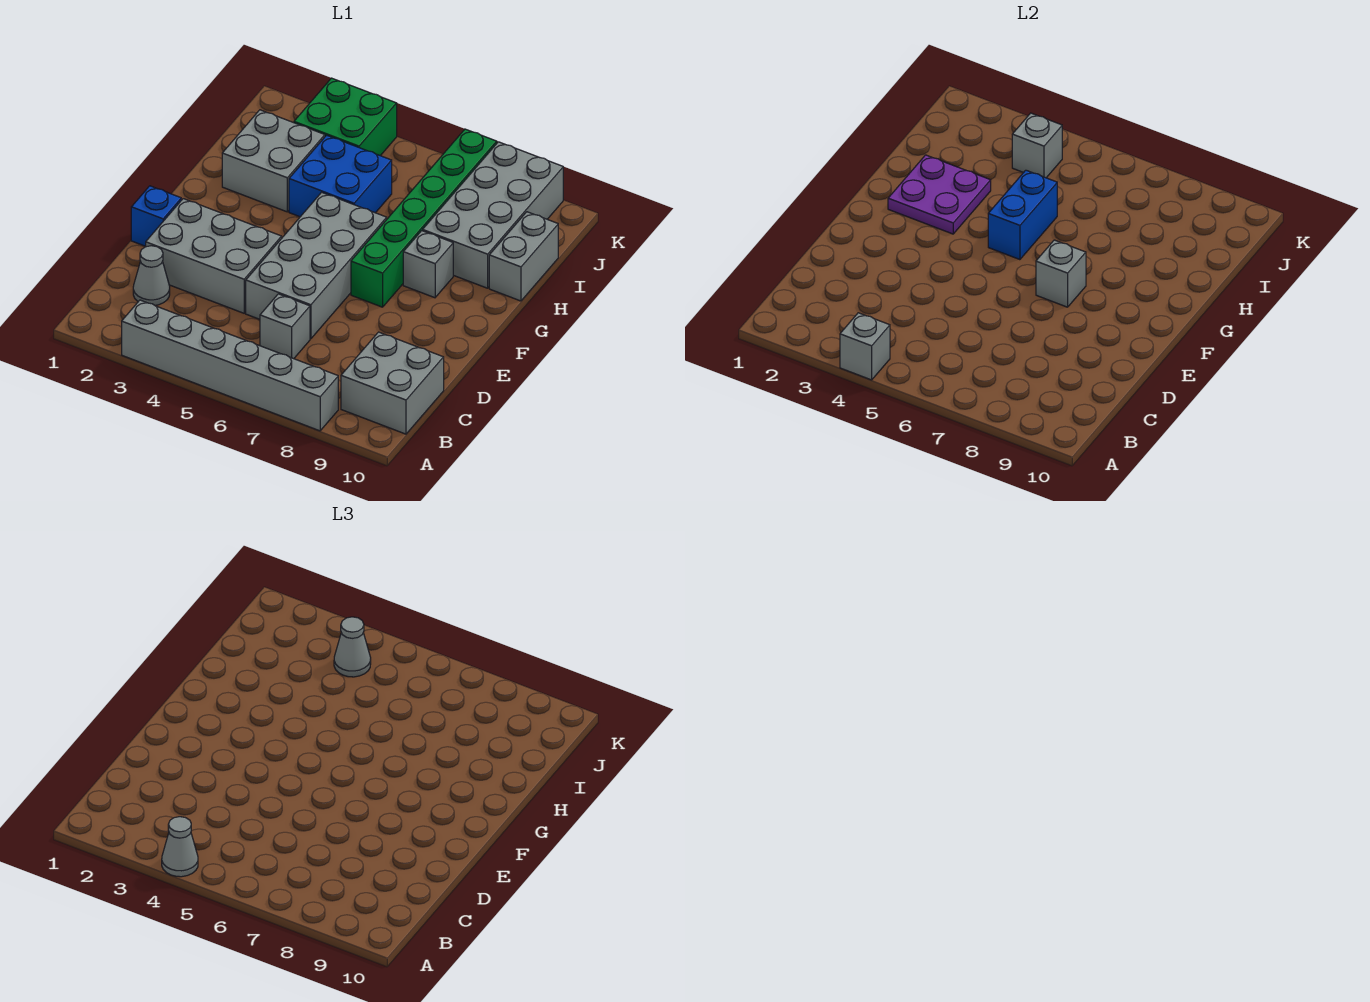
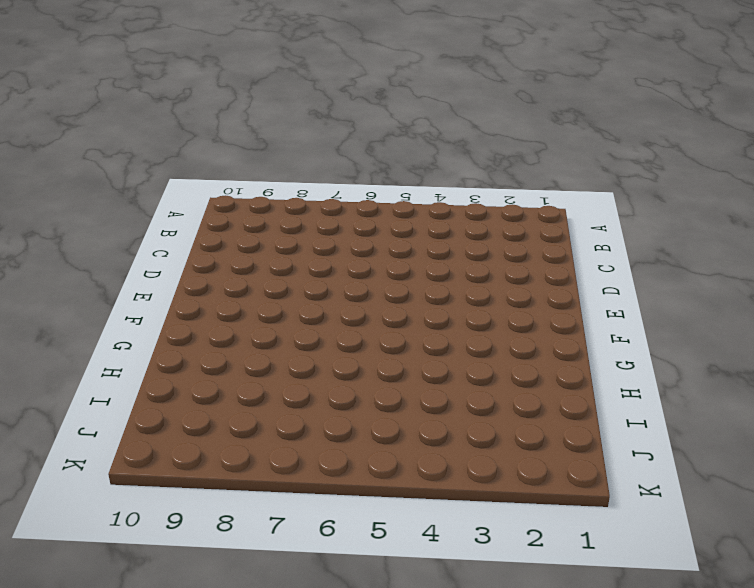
none -> grey brick A3:A8 level 1
none -> grey brick B9:C10 level 1
none -> grey cone C2 level 1

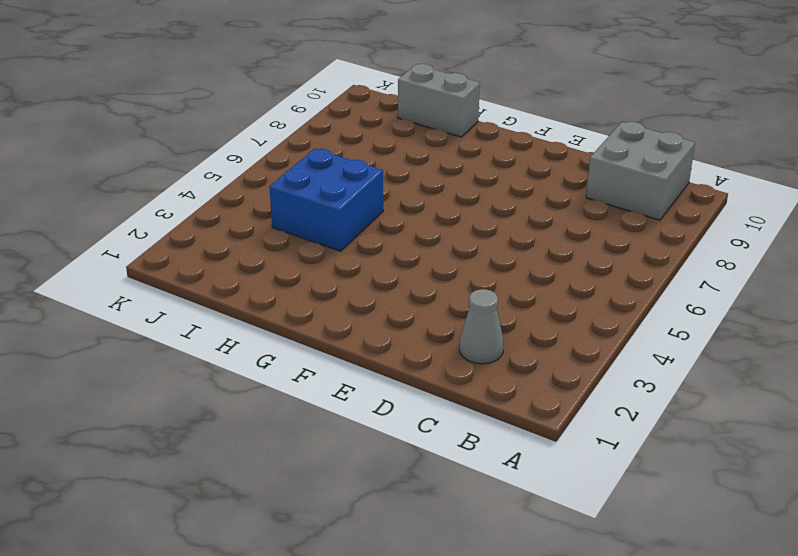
none -> grey brick A3:A8 level 1
none -> grey brick C6 level 1
none -> grey brick D2:E4 level 1

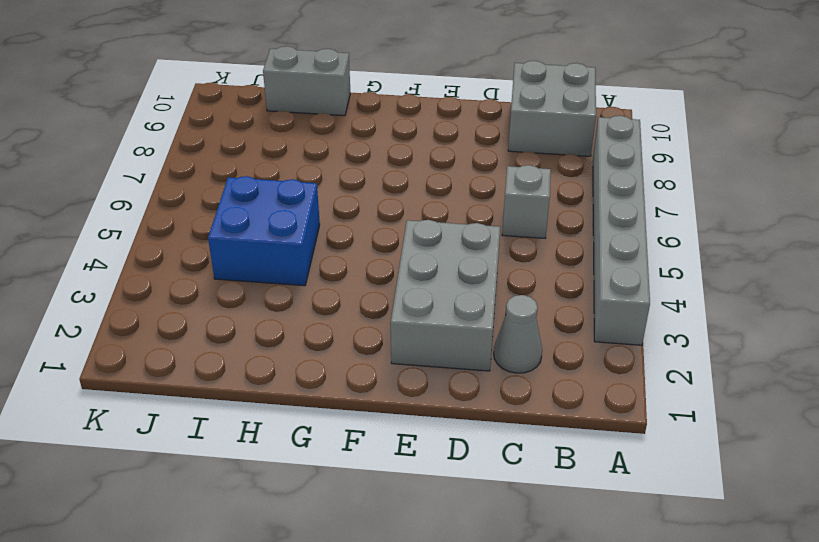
none -> grey brick D5:G6 level 1
none -> blue brick E1 level 1
none -> green brick F7:K7 level 1

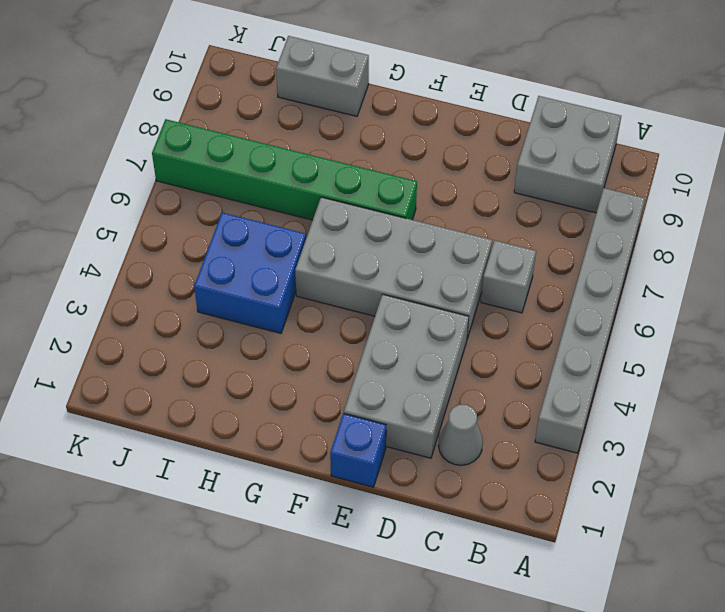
none -> grey brick G8 level 1
none -> grey brick H2:I3 level 1
none -> grey brick H8:K9 level 1

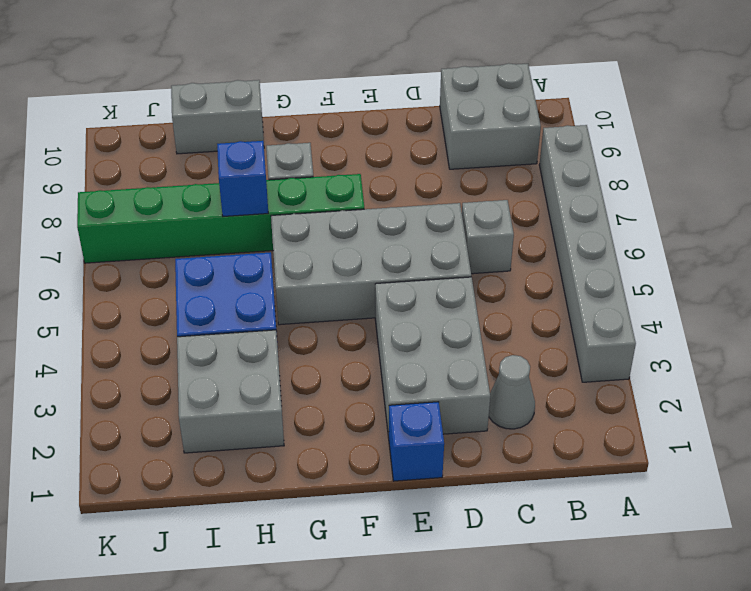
blue brick H7 level 2 -> none
none -> grey brick H8:K9 level 1
none -> green brick J3:K4 level 1
none -> grey brick A4 level 2

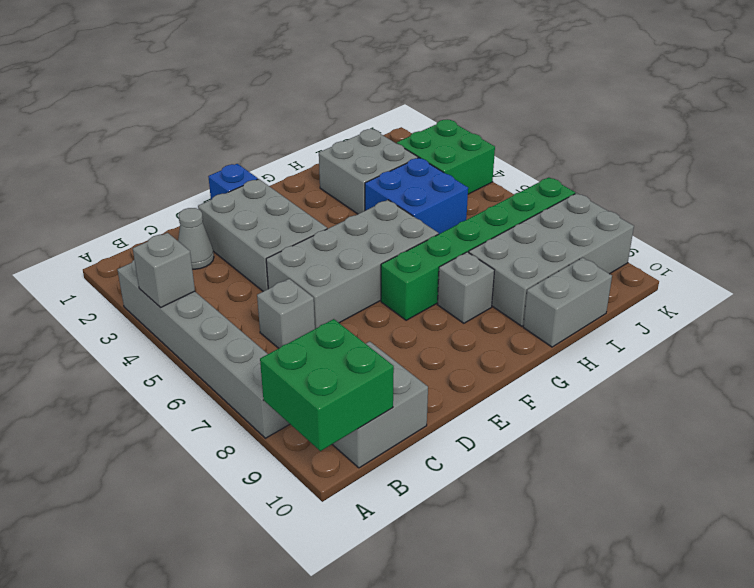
green brick A9:B10 level 2 -> none
none -> grey brick F7 level 2
none -> purple plate G2:H3 level 2
none -> blue brick G5:H5 level 2

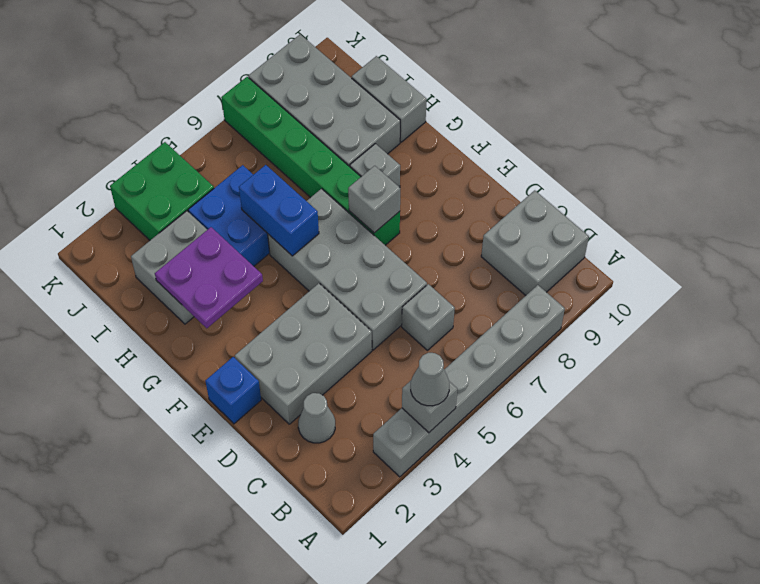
none -> grey brick J4 level 2
none -> grey cone J4 level 3

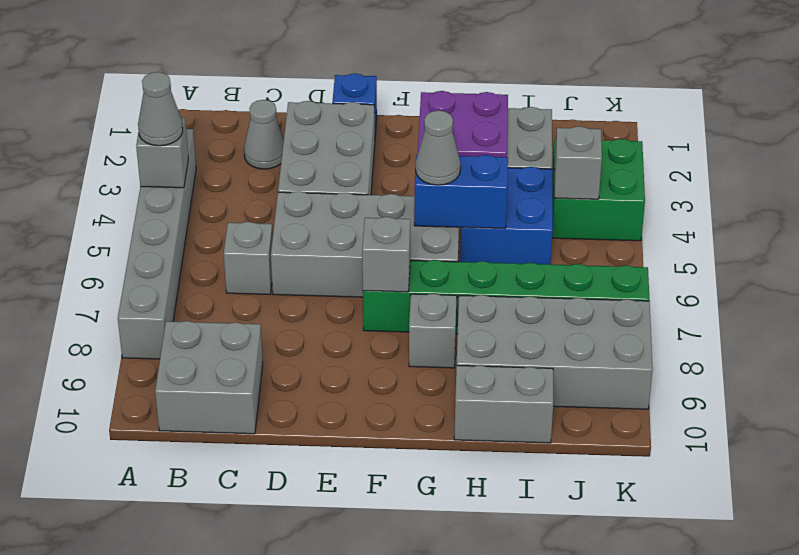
grey cone G5 level 3 -> grey cone J4 level 3

